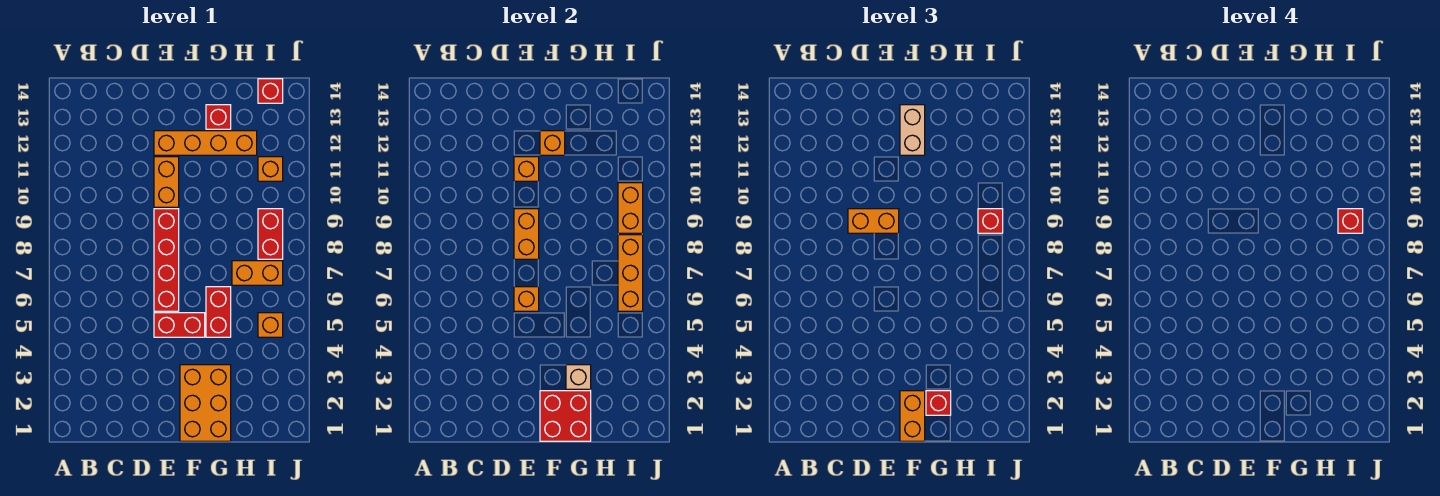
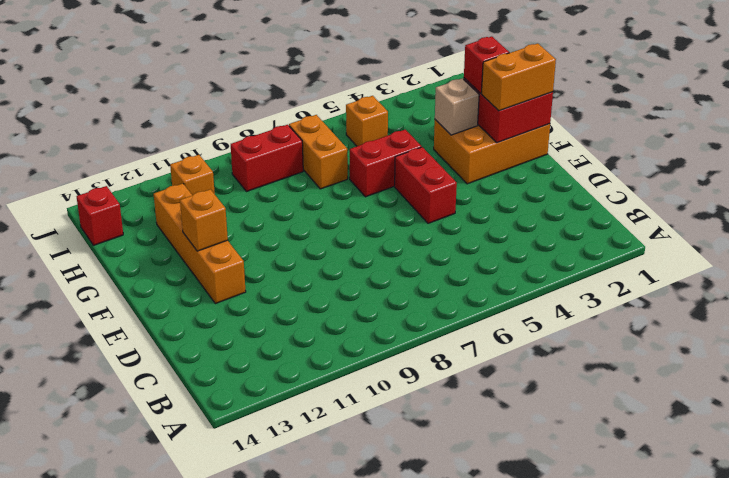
none -> red brick E6:E9 level 1
none -> orange brick E10:E11 level 1
none -> red brick G13 level 1

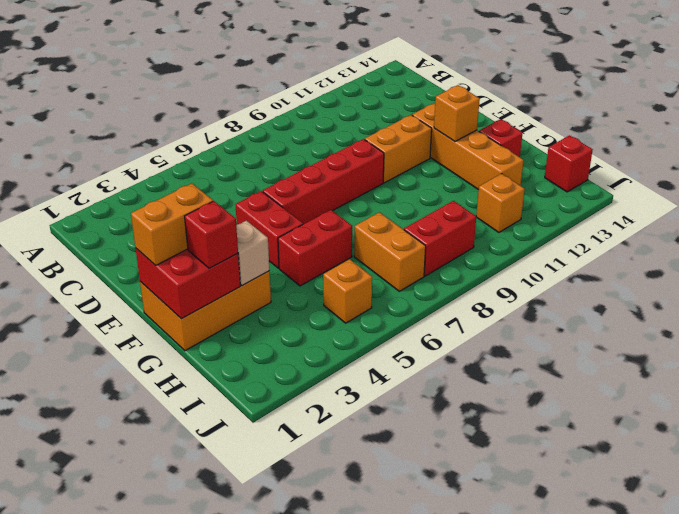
none -> orange brick E6 level 2
none -> orange brick E8:E9 level 2
none -> orange brick E11 level 2

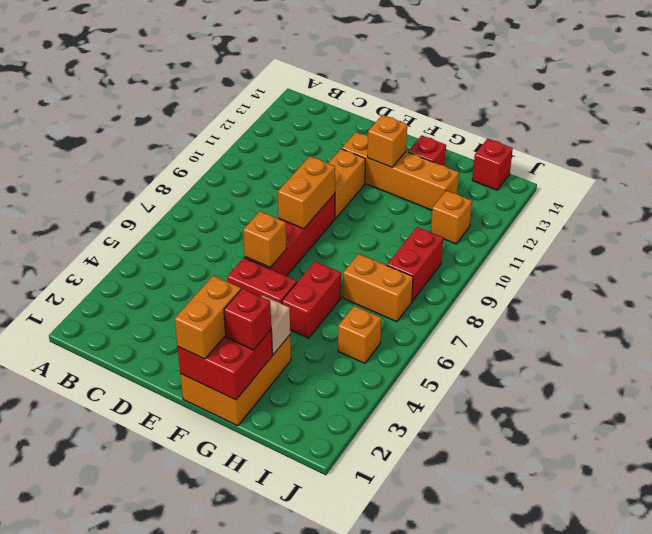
none -> orange brick E11 level 2
none -> orange brick I6:I8 level 2
none -> orange brick I9:I10 level 2

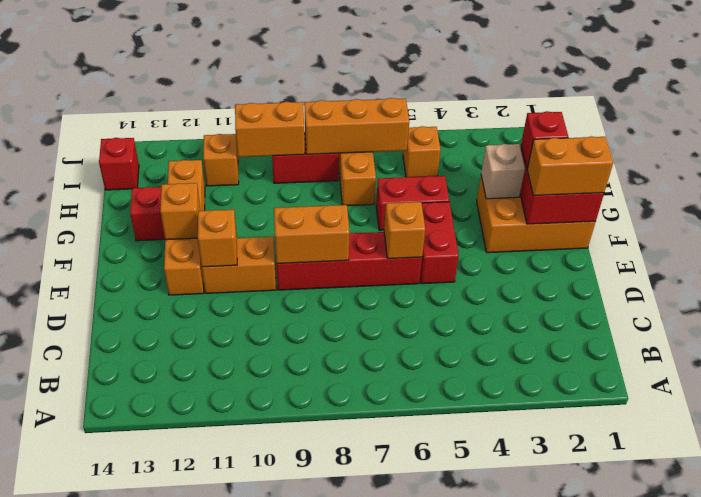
none -> orange brick D9:E9 level 3
none -> tan brick F12:F13 level 3
none -> red brick I9 level 3

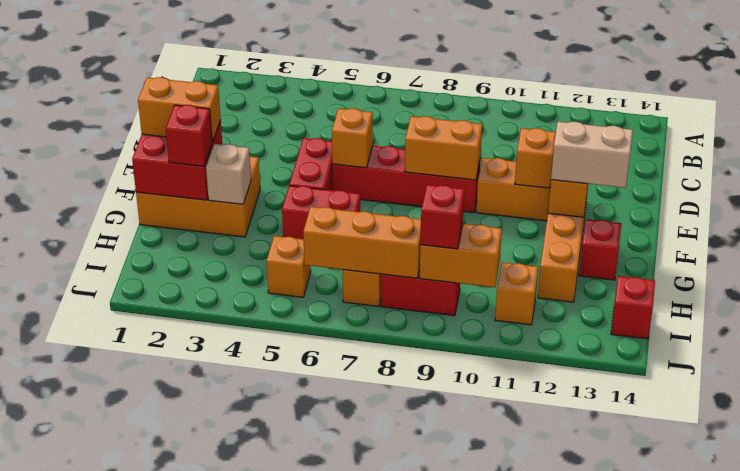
none -> orange brick D9:E9 level 3
none -> red brick I9 level 4

